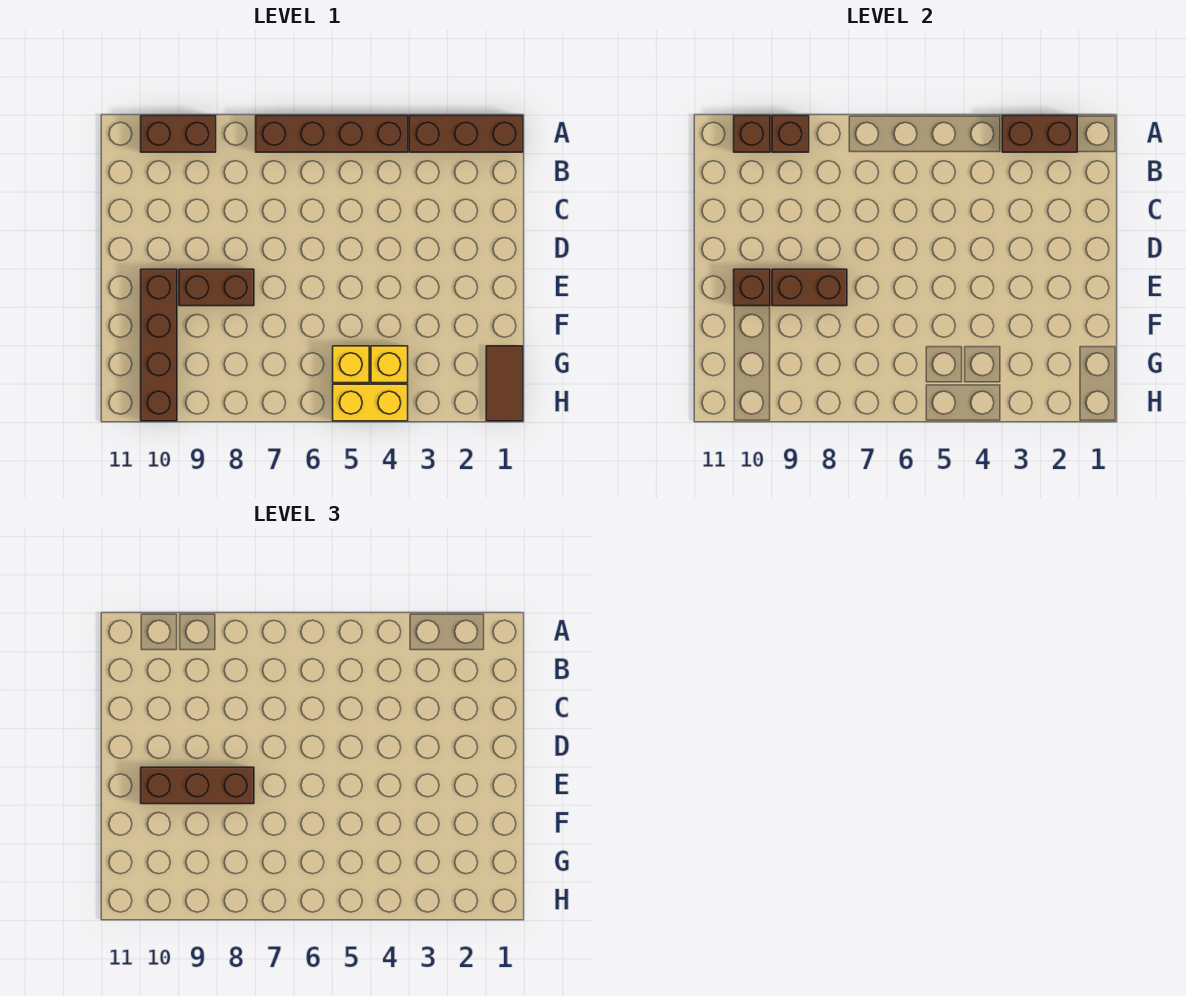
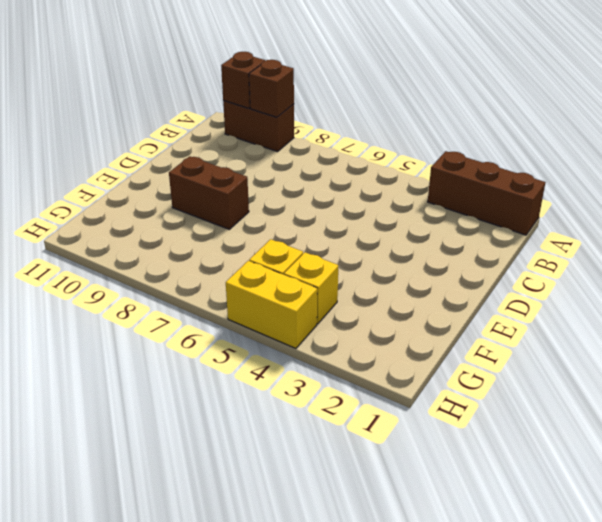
none -> brown brick A4:A7 level 1
none -> brown brick E10:H10 level 1
none -> brown tile G1:H1 level 1

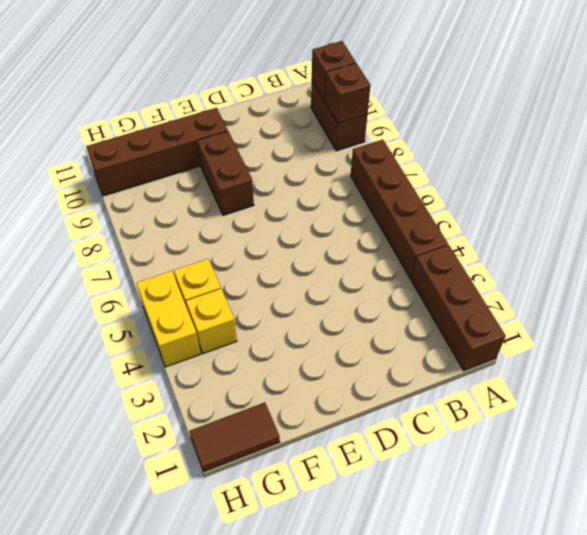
none -> brown brick A2:A3 level 2
none -> brown brick E8:E9 level 2
none -> brown brick E10 level 2

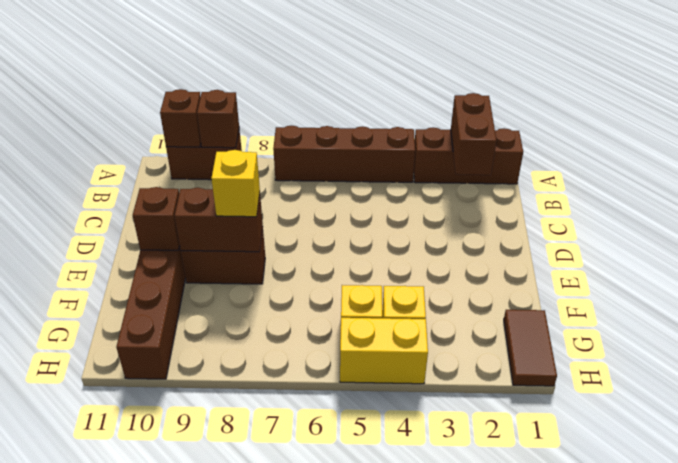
brown brick A2:B2 level 2 -> brown brick A2:A3 level 2
yellow brick E8 level 3 -> brown brick E8:E10 level 3

